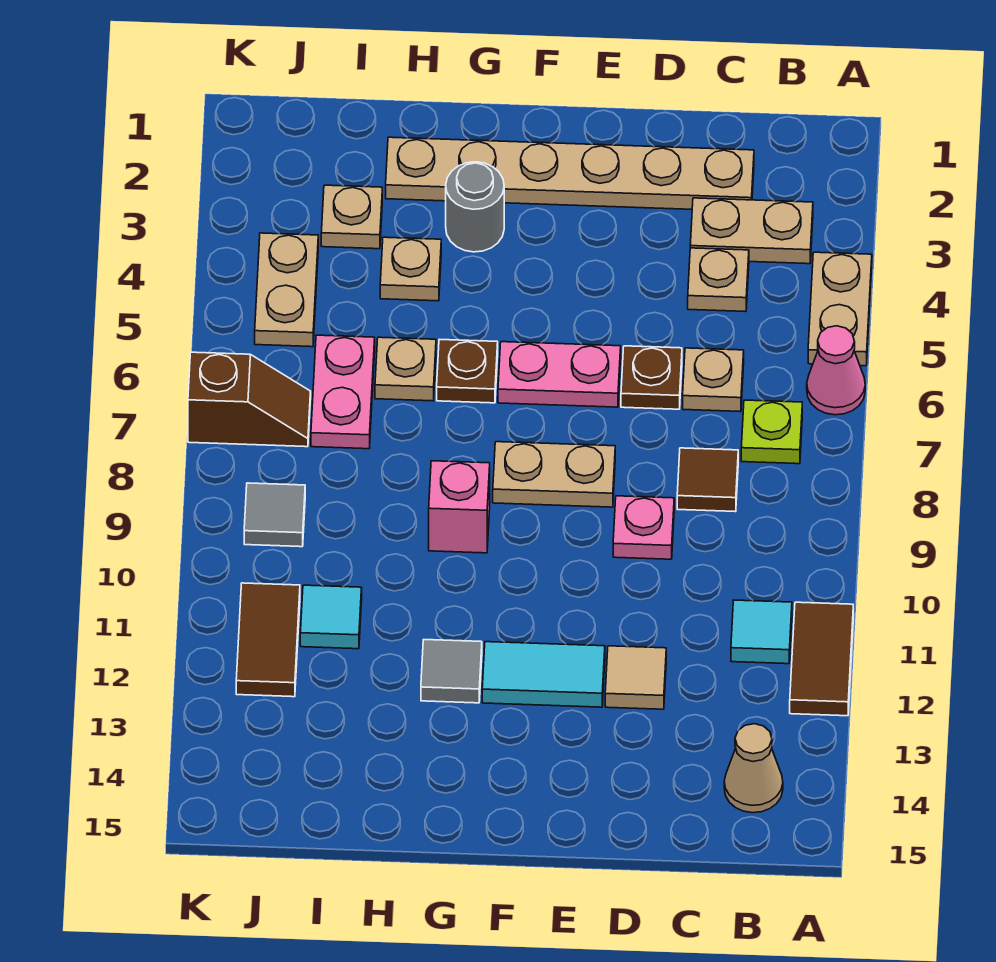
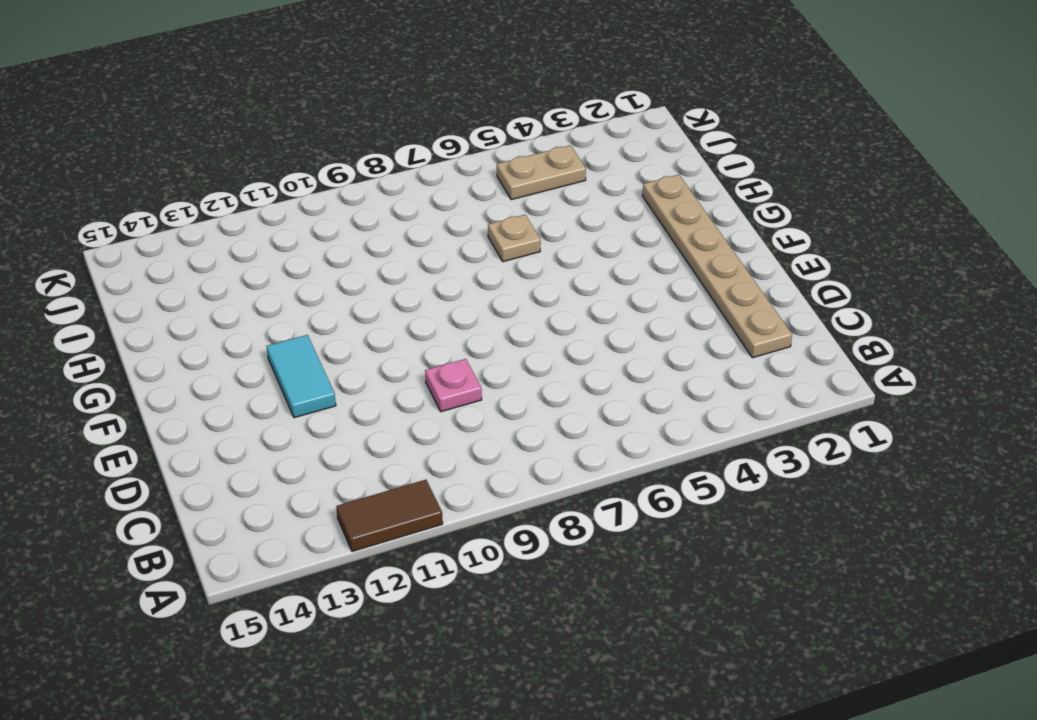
none -> tan plate A4:A5 level 1
none -> pink cone A6 level 1
none -> tan plate B3:C3 level 1
none -> lime plate B7 level 1

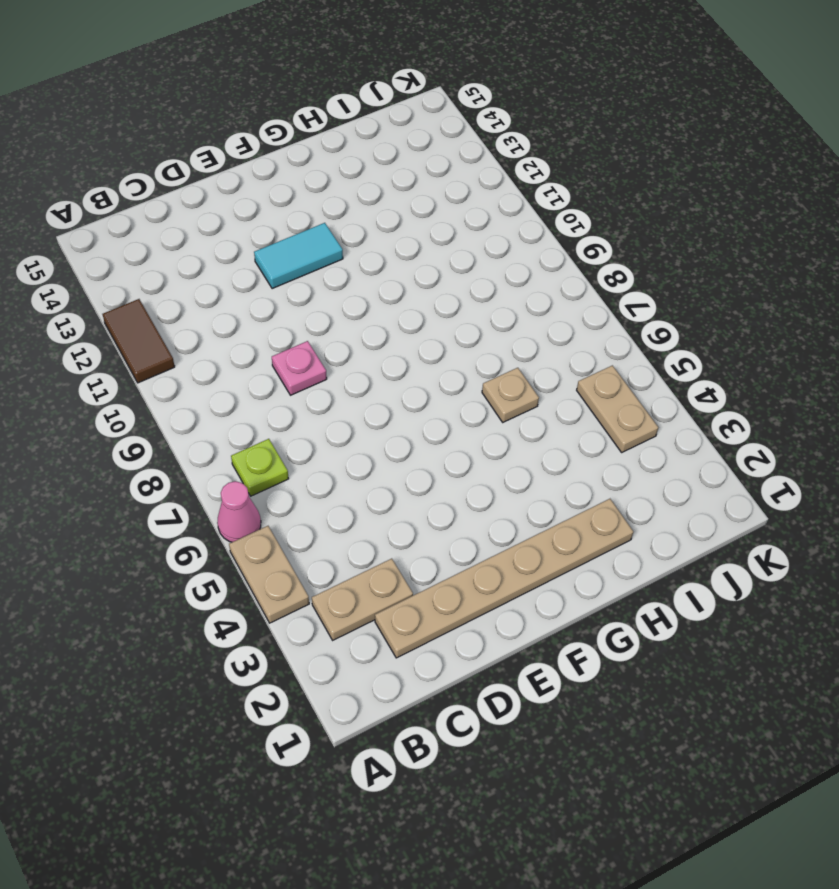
none -> cyan tile B11 level 1
none -> tan cone B14 level 1
none -> tan plate C4 level 1
none -> tan plate C6 level 1

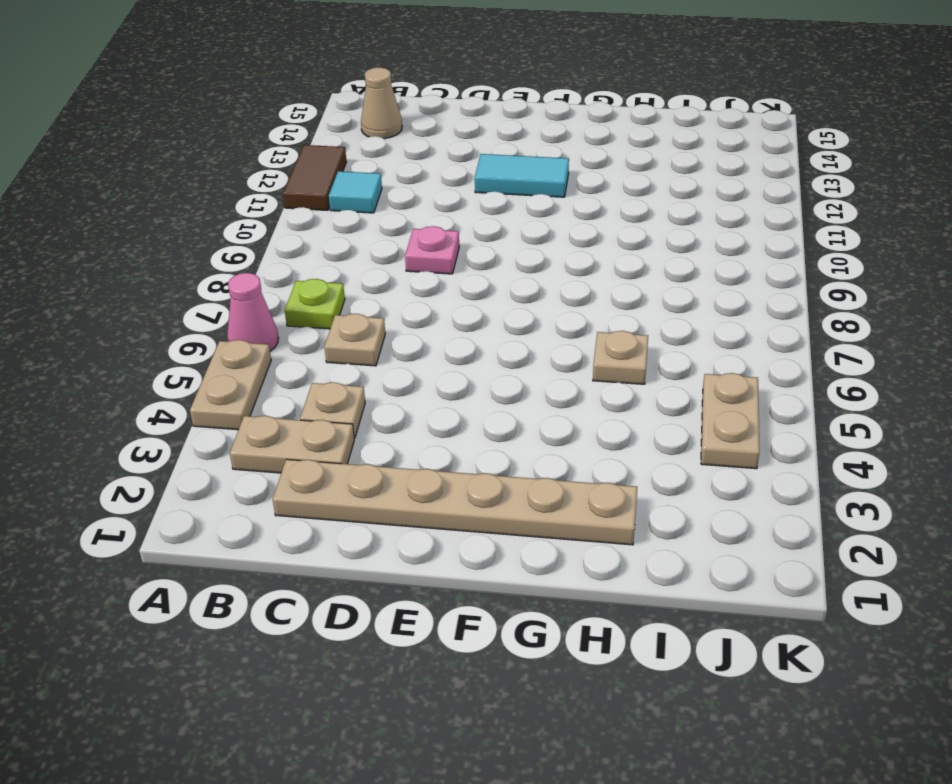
none -> brown tile C8 level 1
none -> brown plate D6 level 1
none -> tan tile D12 level 1
none -> pink plate E6:F6 level 1

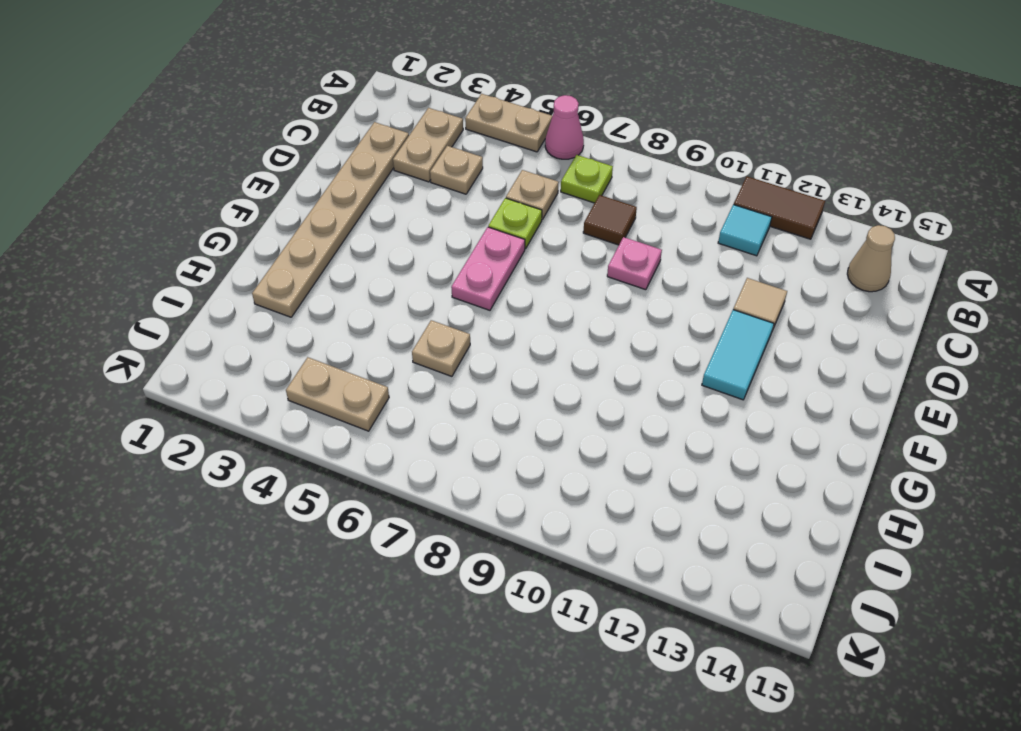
lime plate D6 level 1 -> brown plate D6 level 1
none -> tan plate E8:F8 level 1
none -> grey round brick G3 level 1
none -> brown plate G6 level 1
none -> pink brick G9 level 1

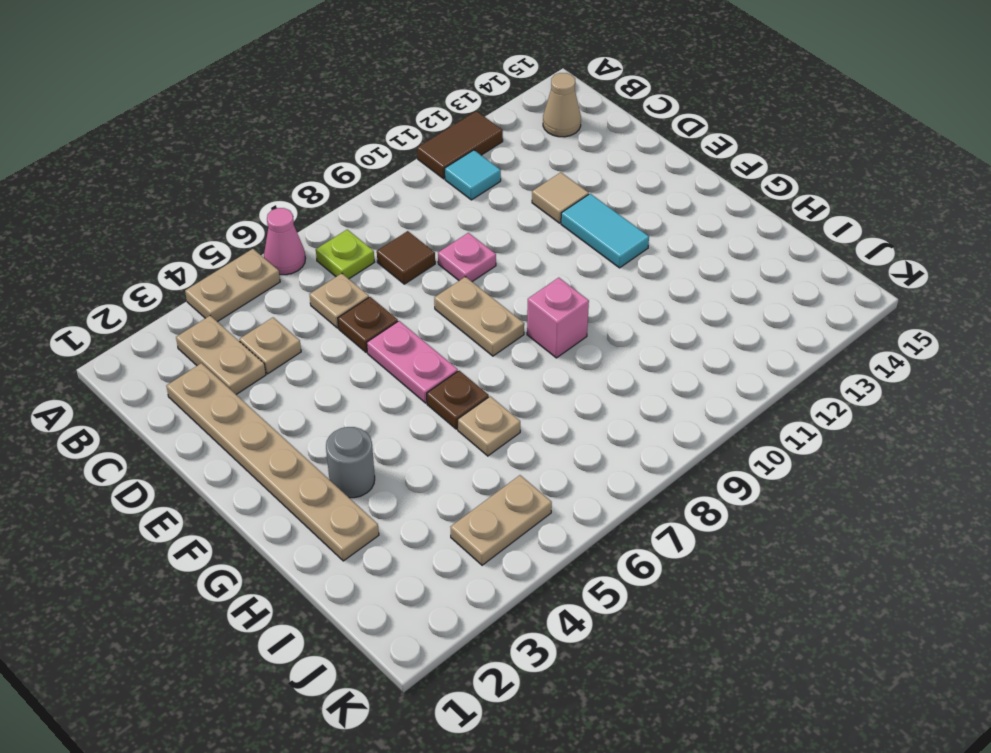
none -> grey tile G12 level 1
none -> tan plate H4 level 1
none -> tan plate I3 level 1
none -> pink plate I6:I7 level 1

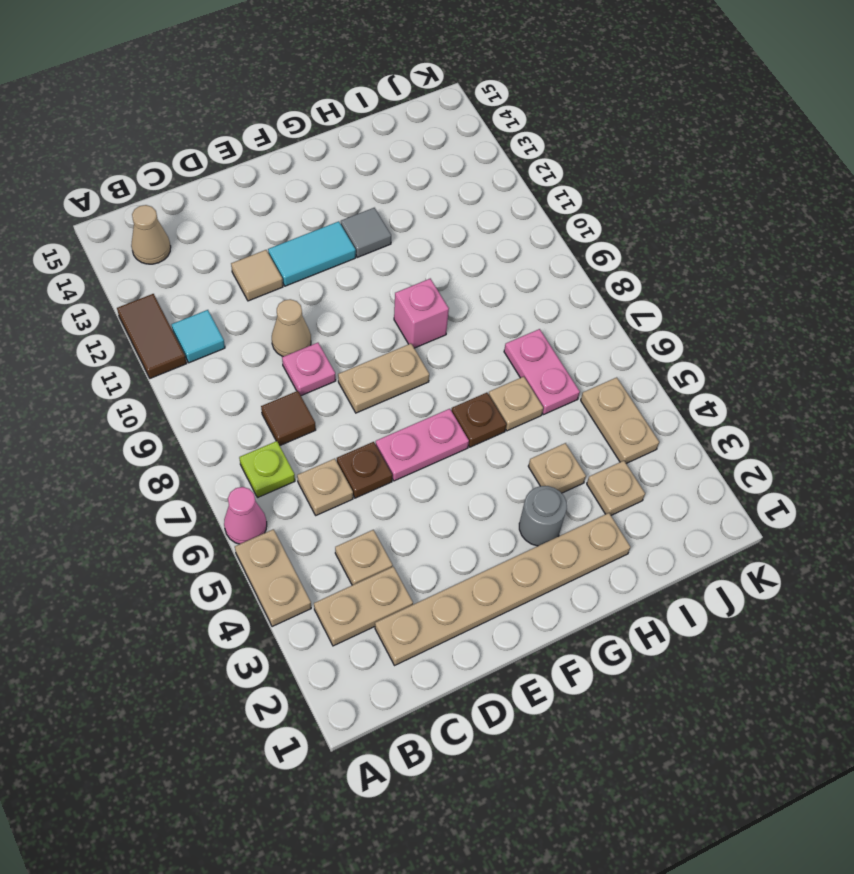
tan cone D10 level 1 -> none
none -> cyan tile I11 level 1
none -> brown slope J7:K7 level 1 top K
none -> grey tile J9 level 1
none -> brown tile J11:J12 level 1

